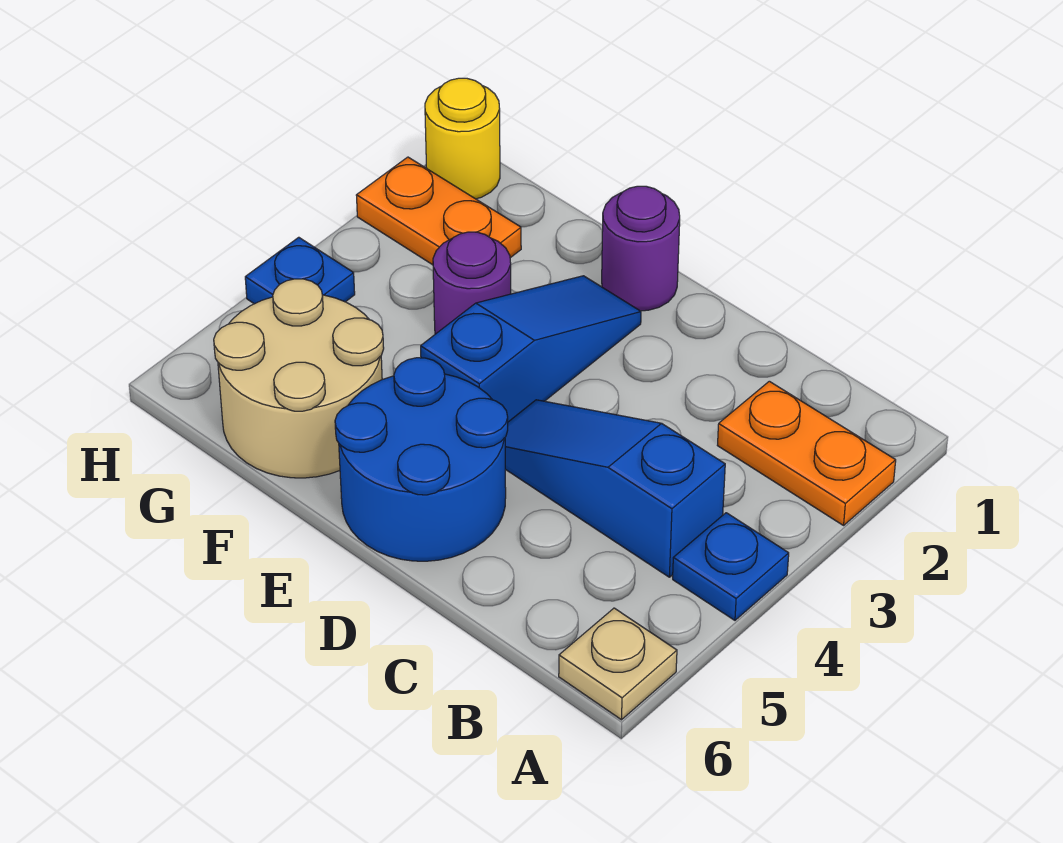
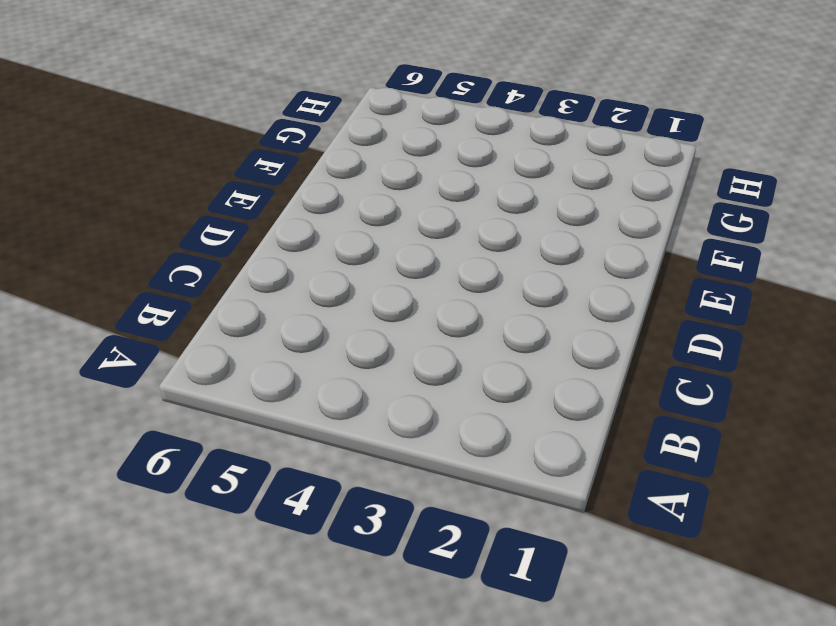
none -> orange plate A2:B2 level 1
none -> blue plate A4 level 1
none -> tan plate A6 level 1

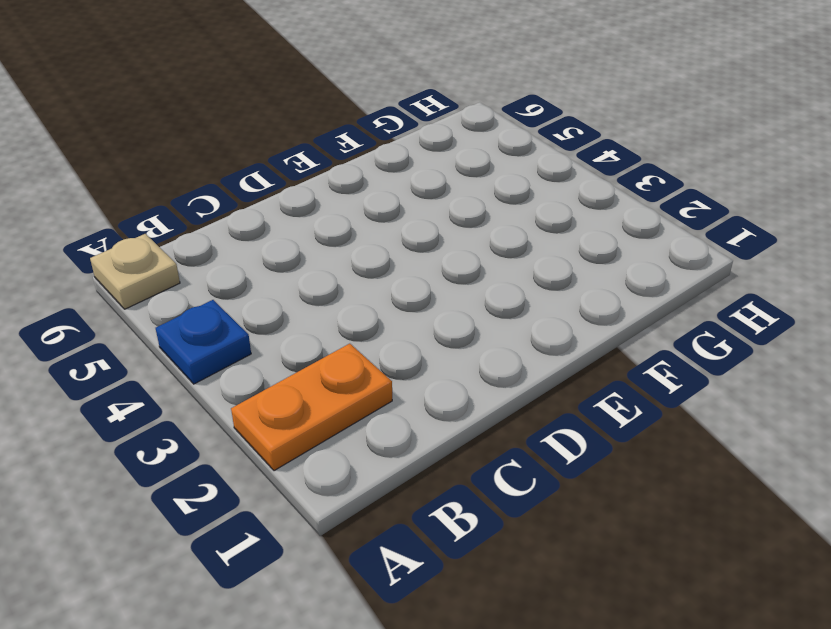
none -> blue slope B4:D4 level 1 top B
none -> blue round brick D5:E6 level 1
none -> purple round brick E1 level 1

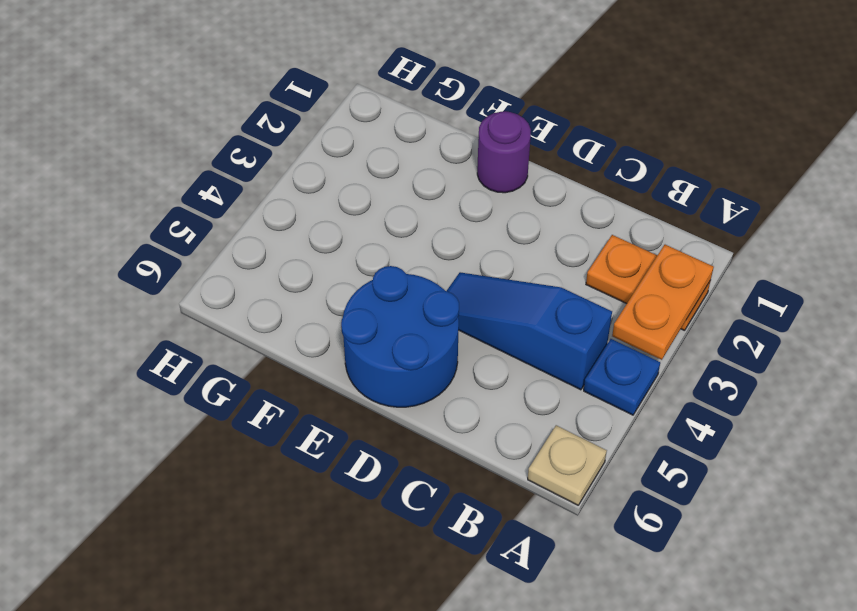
orange plate A2:A3 level 2 -> orange plate G2:H2 level 1
none -> blue slope E2:E4 level 1 top 4
none -> purple round brick F3 level 1
none -> tan round brick F5:G6 level 1

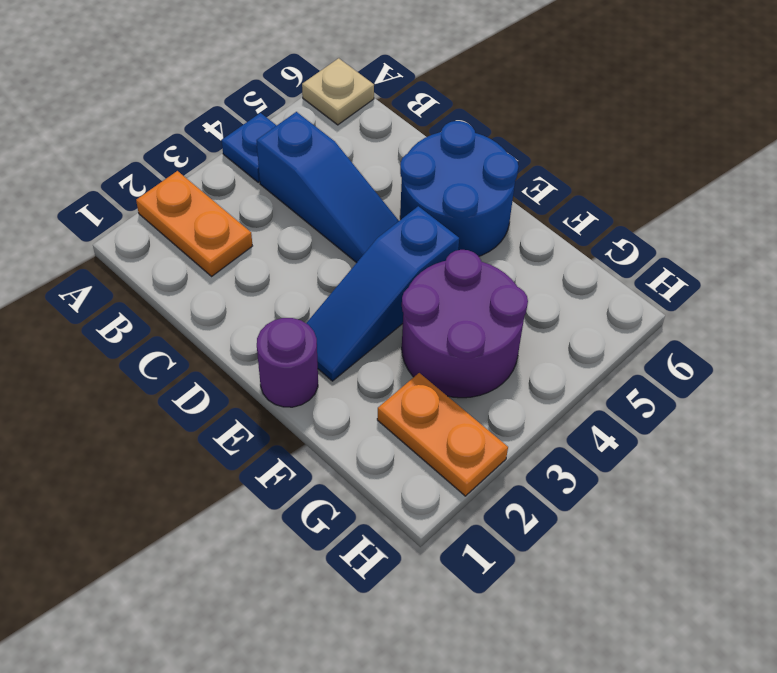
purple round brick F3:G4 level 1 -> purple round brick F3 level 1
none -> tan round brick F5:G6 level 1
none -> yellow round brick H1 level 1
none -> blue plate H4 level 1

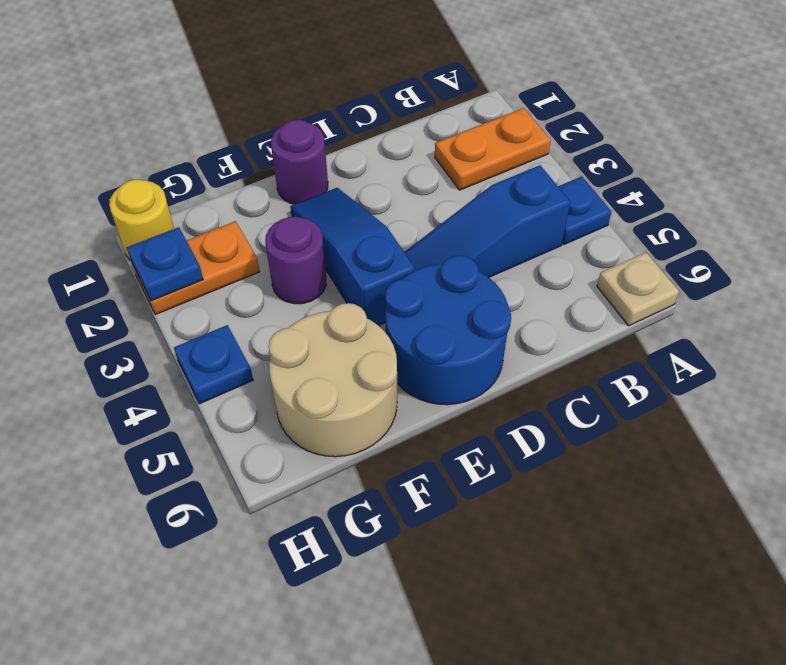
blue plate H2 level 2 -> none

